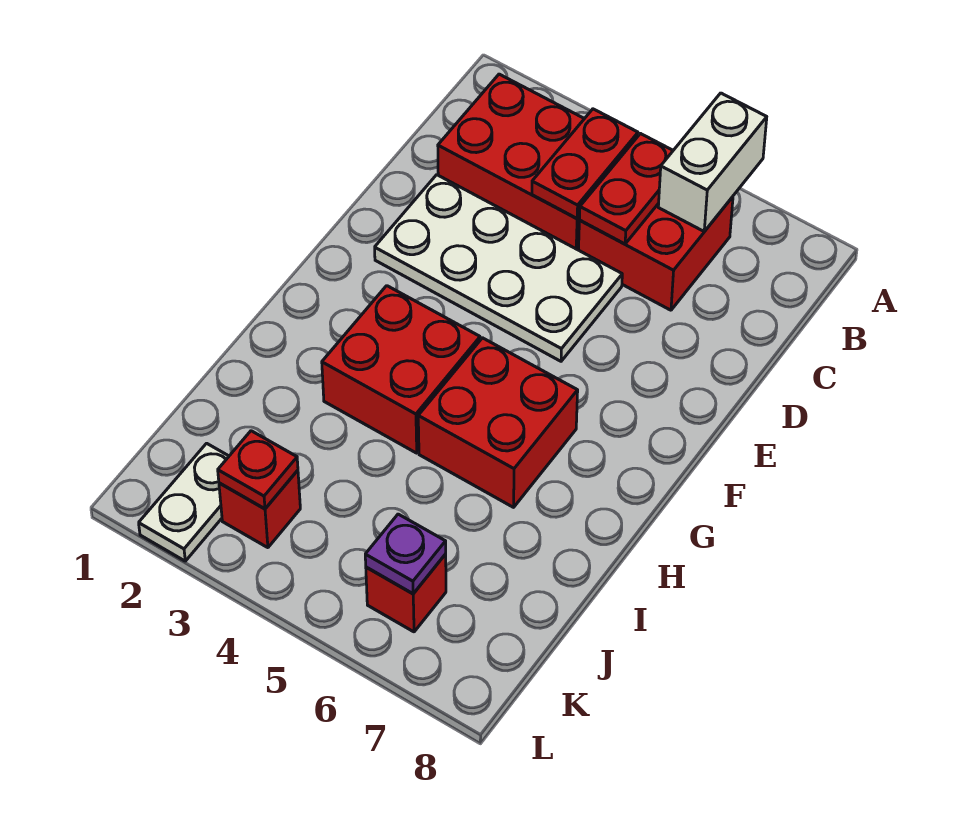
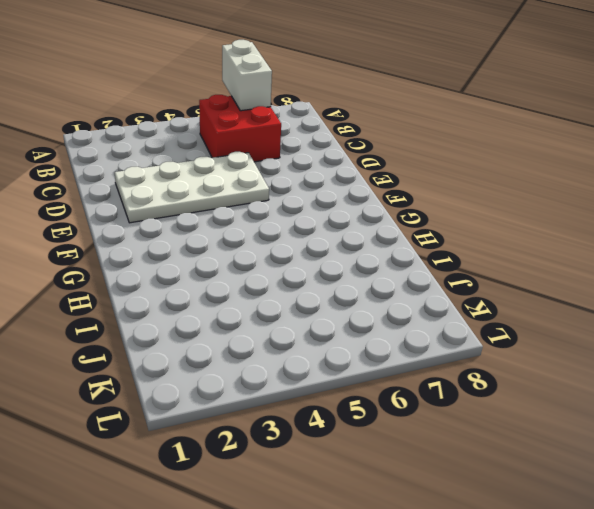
none -> red brick B2:C4 level 1
none -> red brick G3:H4 level 1
none -> red brick G5:H6 level 1

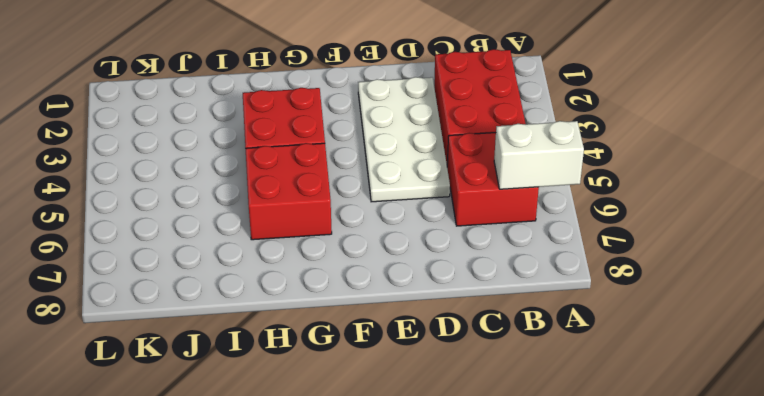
none -> white plate K2:L2 level 1
none -> red brick K3 level 1
none -> red brick K6 level 1

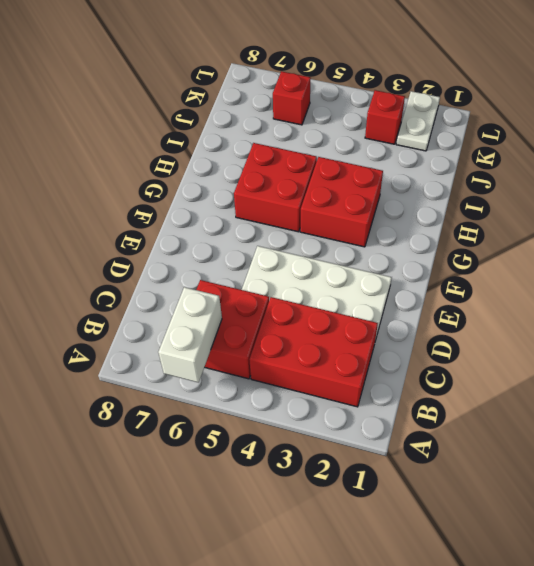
none -> red plate B4:C4 level 2
none -> red plate B5:C5 level 2
none -> red plate K3 level 2

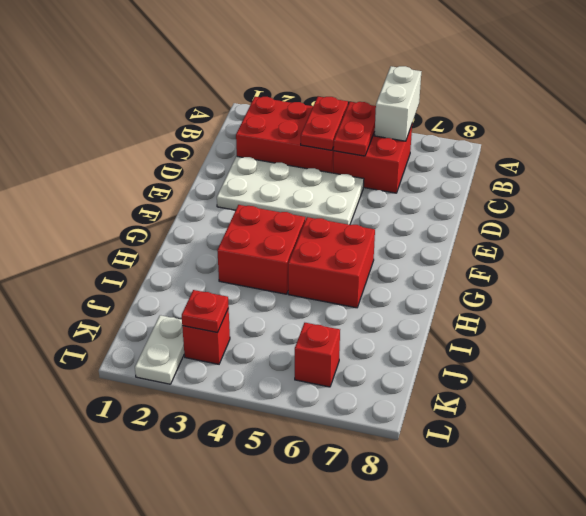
none -> purple plate K6 level 2

